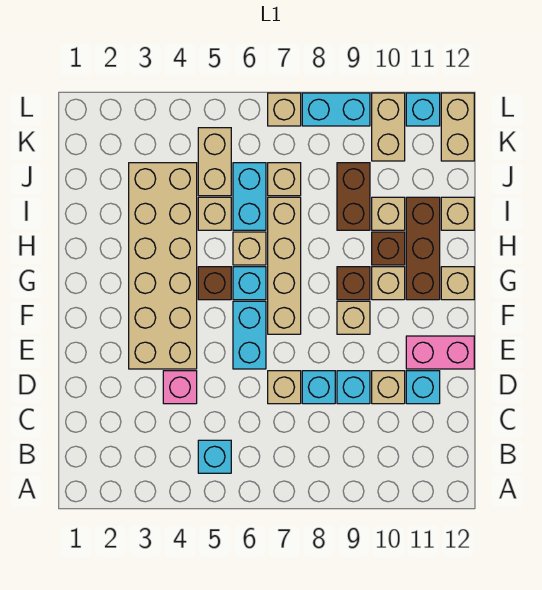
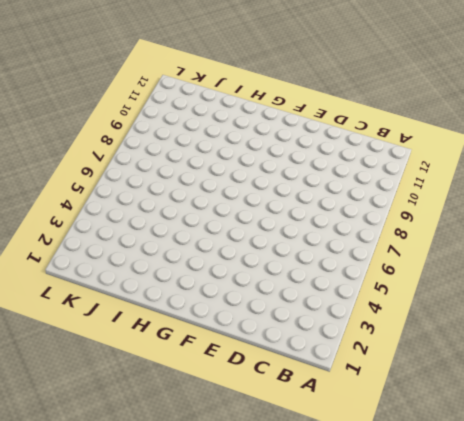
none -> cyan brick B5 level 1
none -> pink brick D4 level 1
none -> tan brick D7 level 1
none -> cyan brick D8 level 1

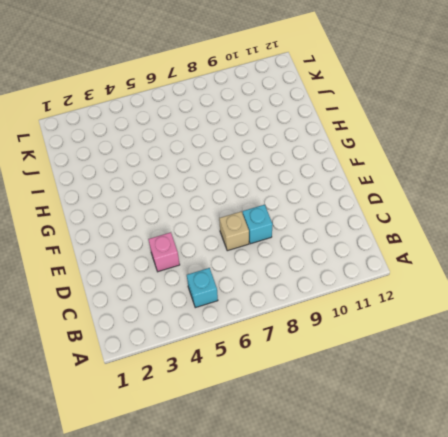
none -> cyan brick D9 level 1
none -> tan brick D10 level 1
none -> cyan brick D11 level 1
none -> tan brick E3:J4 level 1

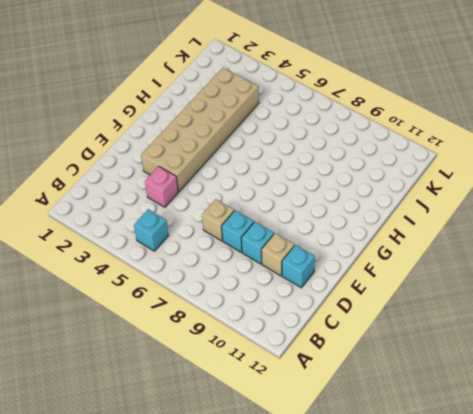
none -> cyan brick E6:F6 level 1
none -> pink brick E11:E12 level 1
none -> tan brick F7:I7 level 1
none -> tan brick F9 level 1

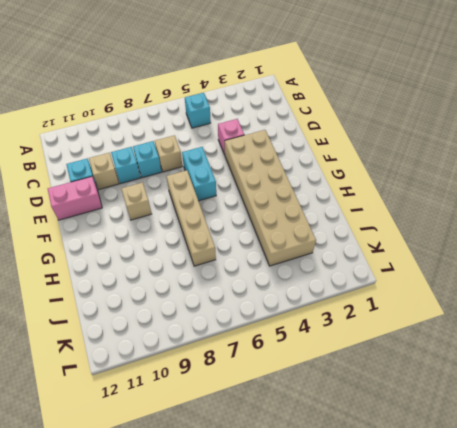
none -> brown brick G5 level 1
none -> cyan brick G6 level 1
none -> brown brick G9 level 1
none -> tan brick G10 level 1

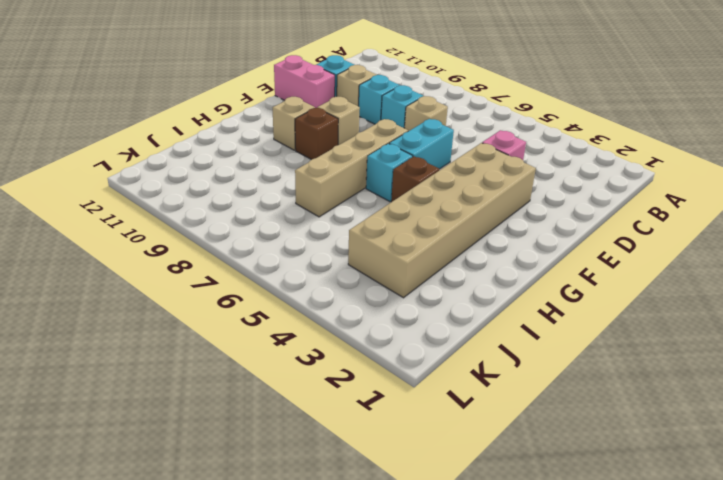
none -> cyan brick B5 level 1
none -> brown brick G11:I11 level 1
none -> tan brick G12 level 1
none -> tan brick H6 level 1

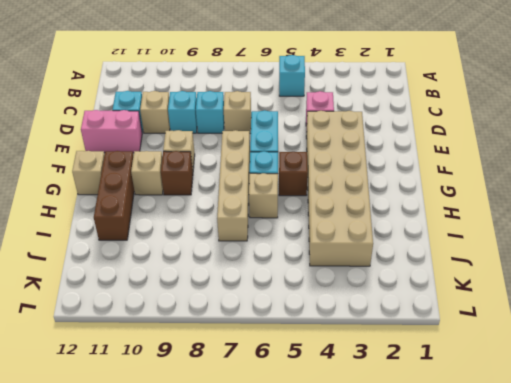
none -> brown brick H10 level 1
none -> tan brick I5 level 1
none -> cyan brick I6:J6 level 1
none -> brown brick I9:J9 level 1

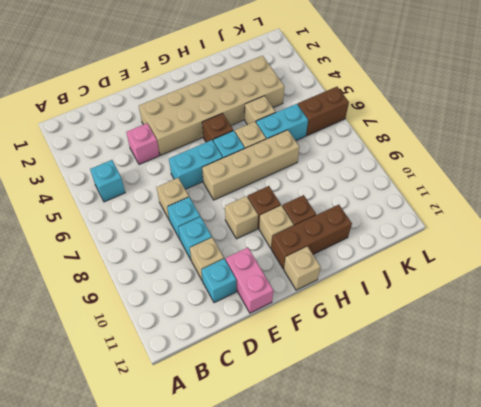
brown brick K6:L6 level 1 -> brown brick I9:J9 level 1
none -> tan brick I10 level 1
none -> tan brick I12 level 1
none -> tan brick J5:K5 level 1
none -> tan brick J7 level 1

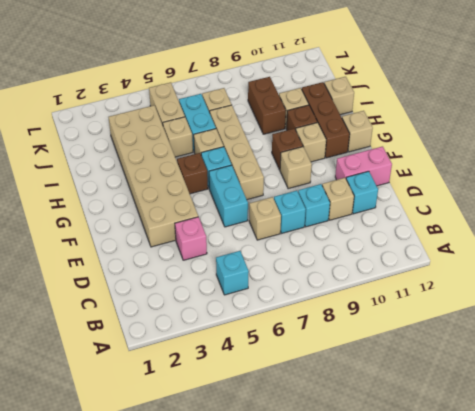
none -> tan brick K10:L10 level 1
none -> tan brick K12:L12 level 1
none -> tan brick L7 level 1
none -> cyan brick L8:L9 level 1

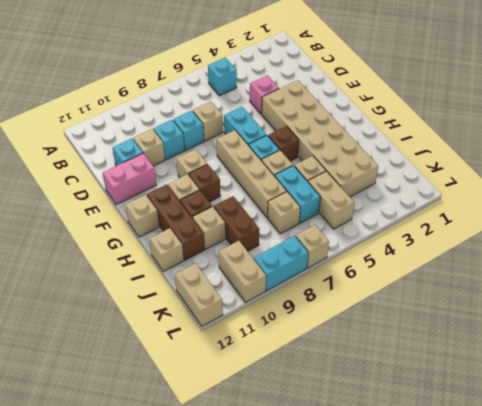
none -> cyan brick L11 level 1

